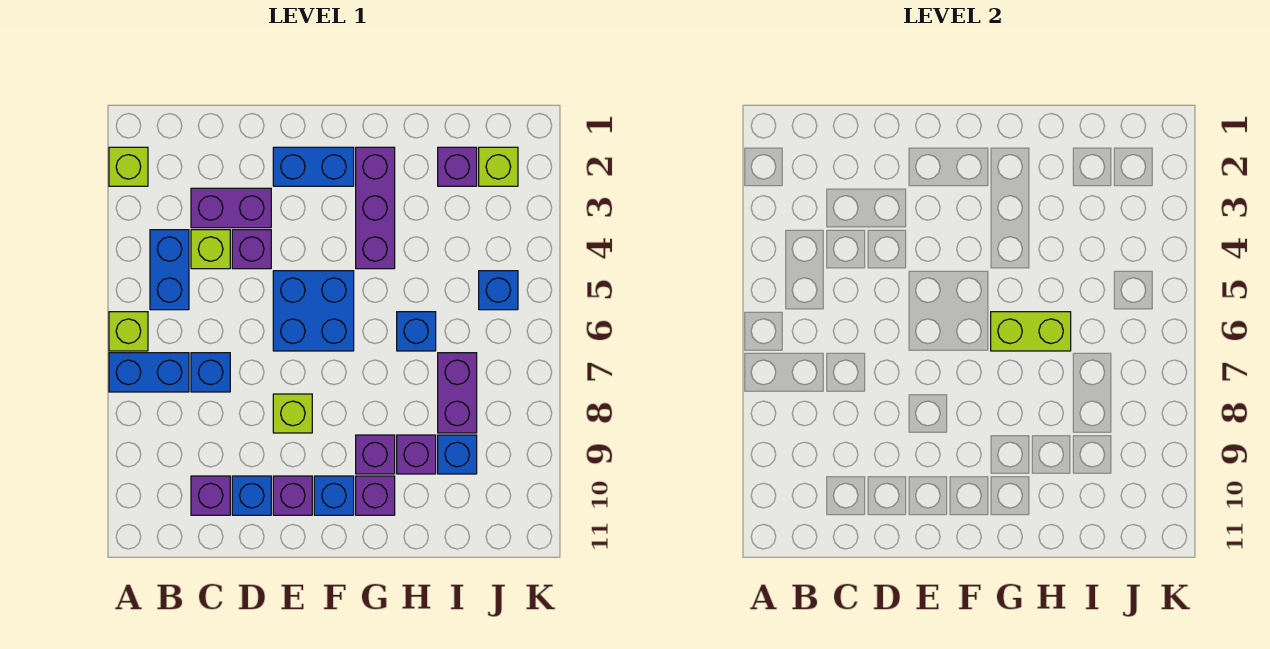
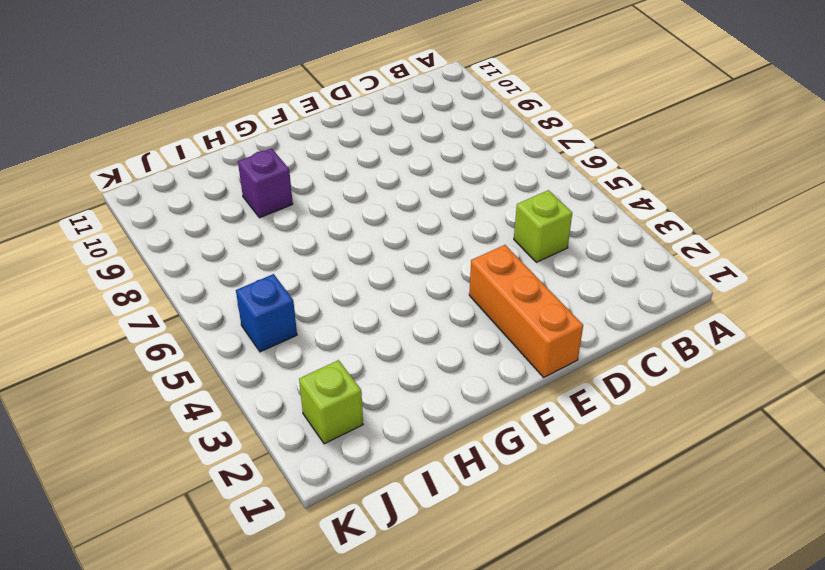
orange brick E1:E3 level 1 -> blue brick E2:F2 level 1
none -> lime brick A2 level 1
none -> lime brick A6 level 1
none -> blue brick A7:B7 level 1

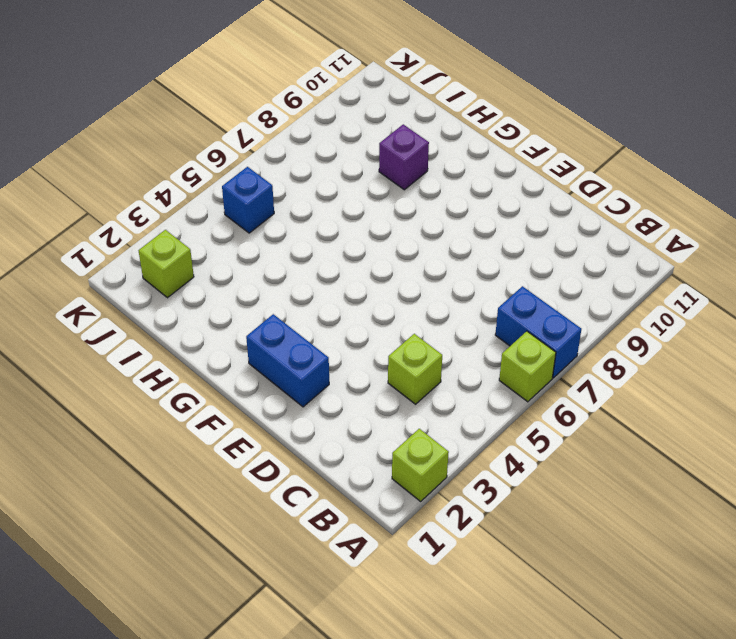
none -> blue brick B4:B5 level 1
none -> purple brick C3:D3 level 1
none -> blue brick C7 level 1

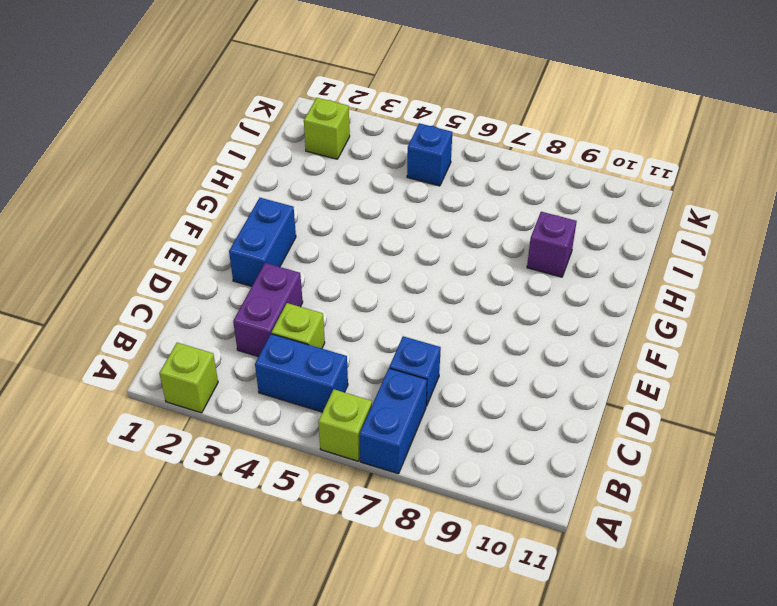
none -> purple brick C10 level 1
none -> purple brick D4 level 1
none -> blue brick D10 level 1

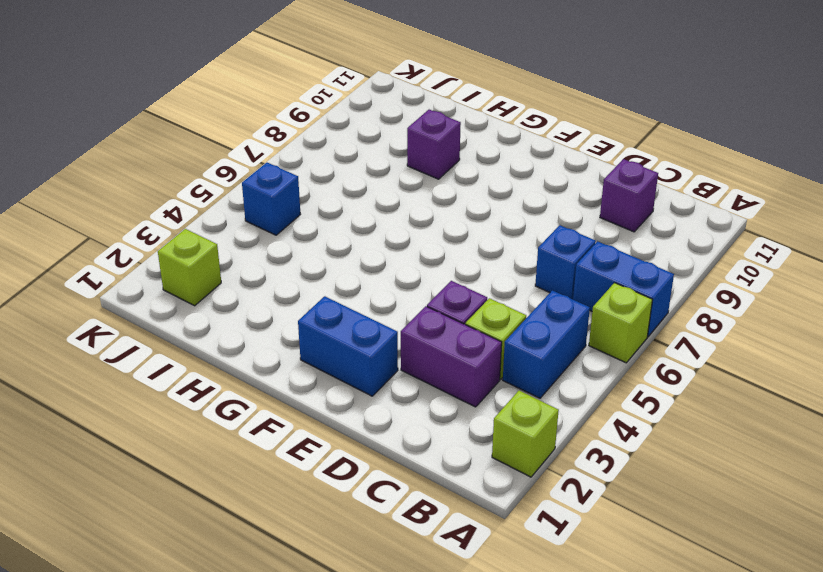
none -> blue brick D10 level 1
none -> blue brick E5:F6 level 1
none -> lime brick E8 level 1

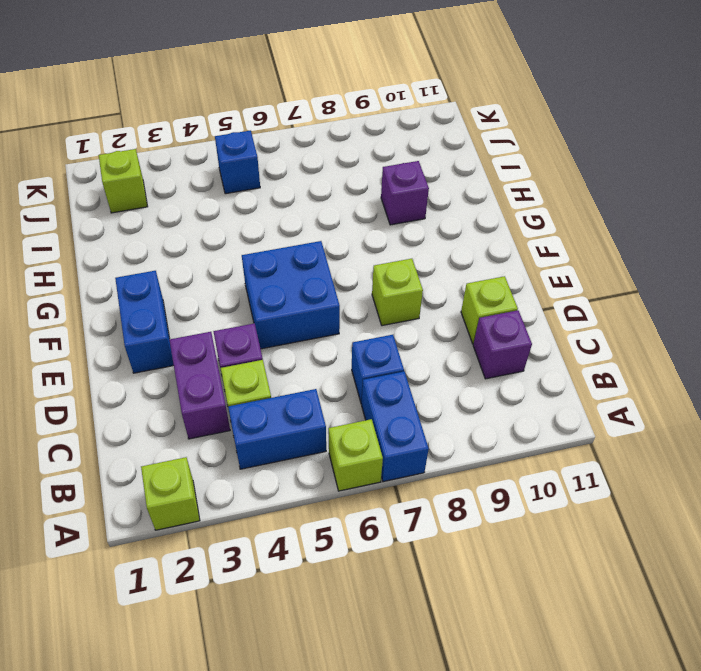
lime brick D10 level 1 -> blue brick D10 level 1
none -> purple brick E10 level 1
none -> blue brick F10 level 1
none -> purple brick G2:G4 level 1

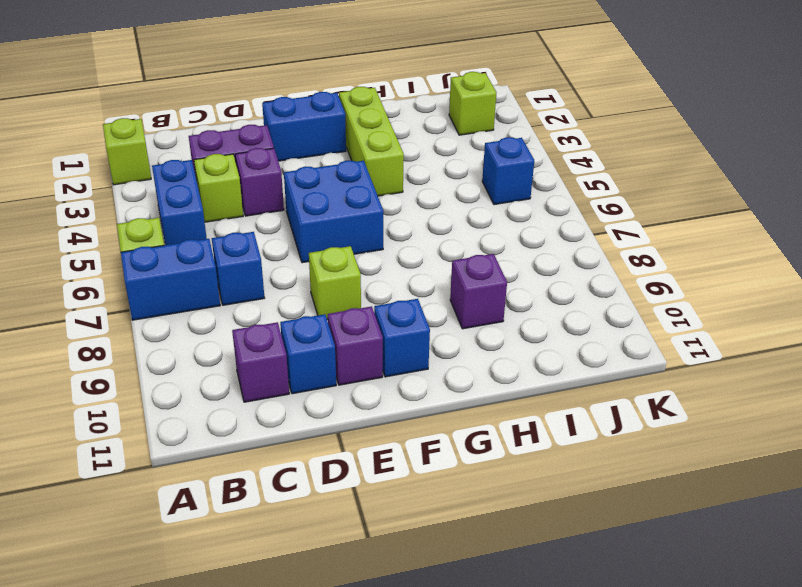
lime brick G2:G4 level 1 -> purple brick G2:G4 level 1
none -> purple brick G9 level 1
none -> purple brick G10 level 1
none -> blue brick H6 level 1

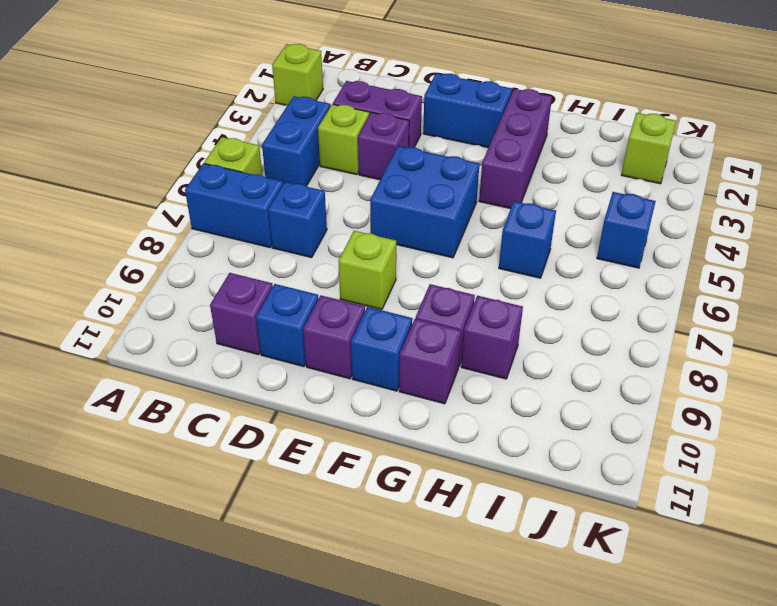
none -> purple brick I2 level 1
none -> purple brick I7:I8 level 1
none -> blue brick I9 level 1

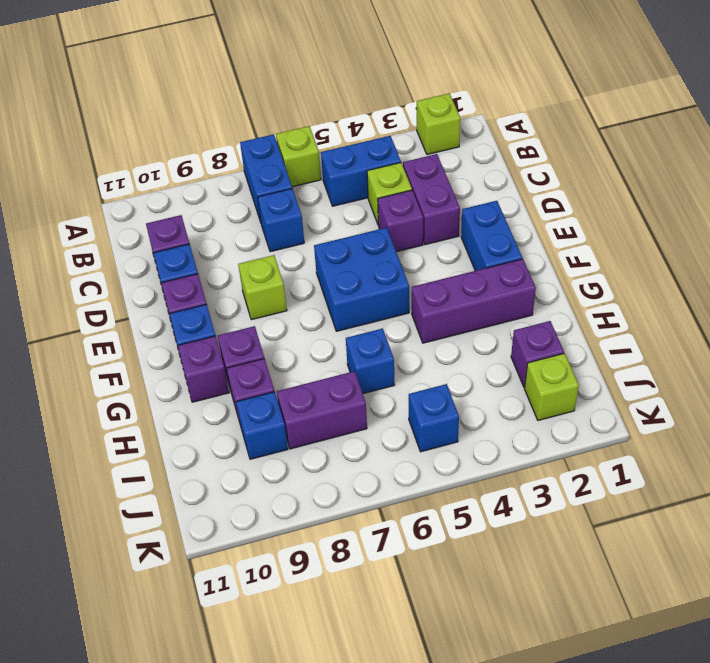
none -> lime brick G6:H6 level 2

